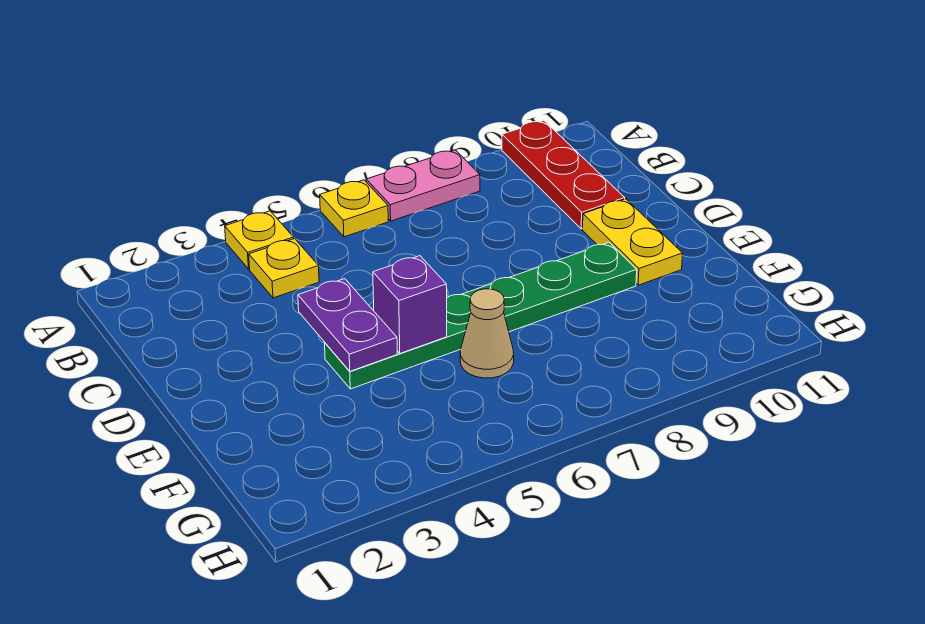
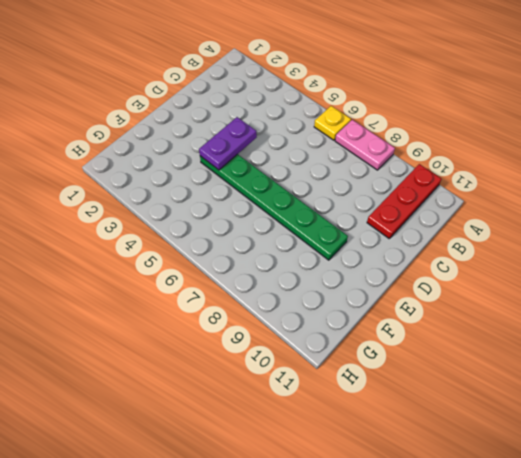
none -> yellow plate A4 level 1
none -> yellow plate B4 level 1

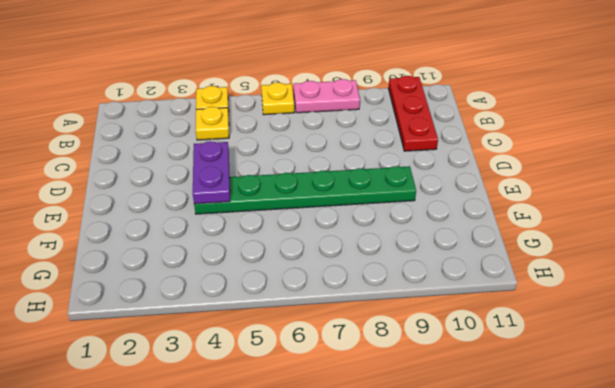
none -> yellow plate D10:E10 level 1
none -> tan cone F6 level 1

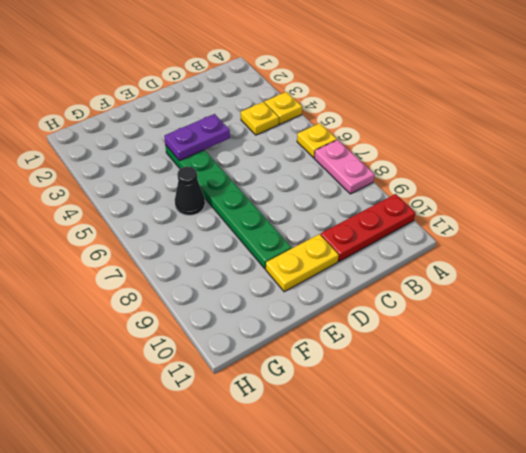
black cone F6 level 1 -> tan cone F6 level 1
none -> purple brick E5 level 2

